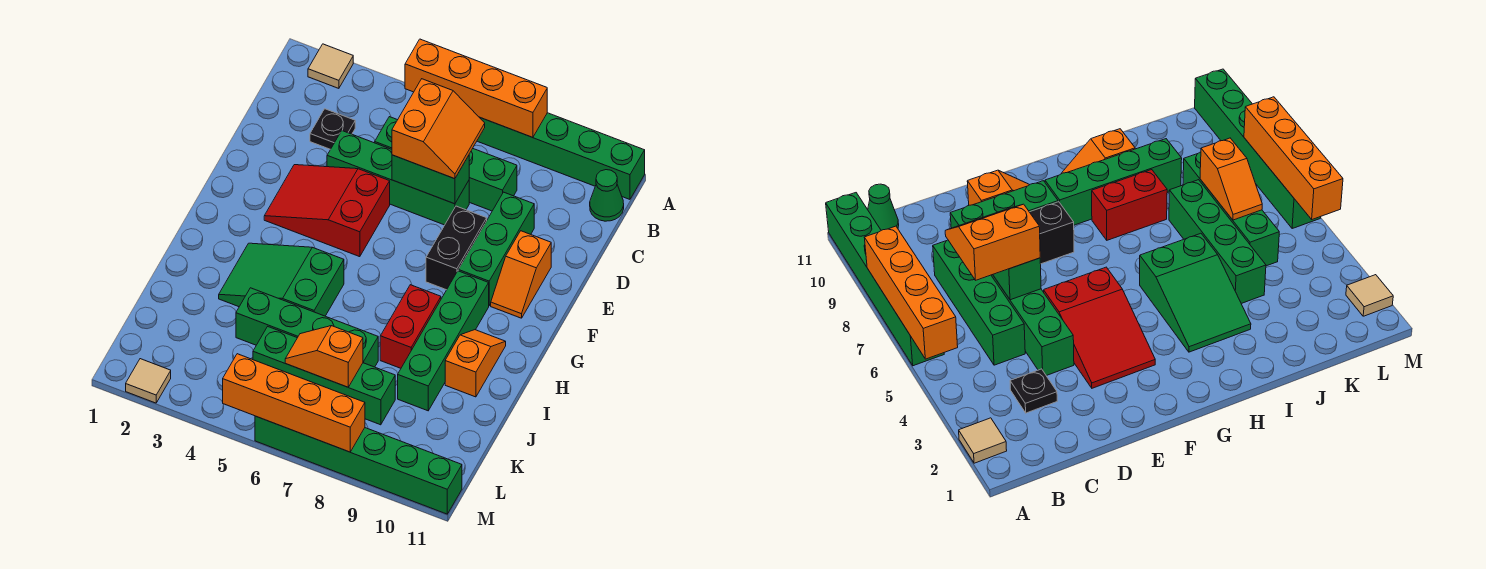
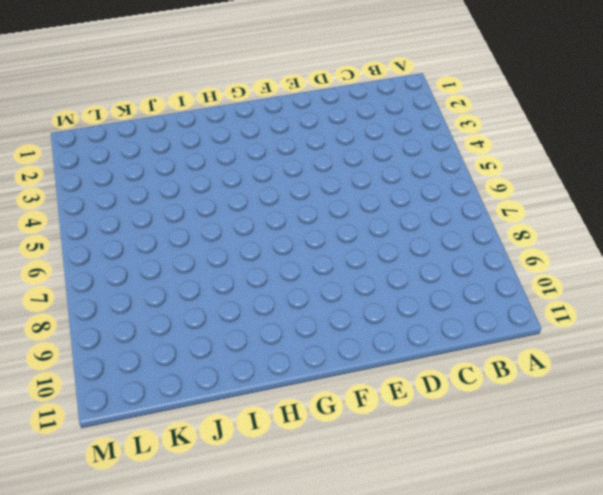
none -> tan tile A2 level 1
none -> green brick A6:A11 level 1
none -> green cone B11 level 1

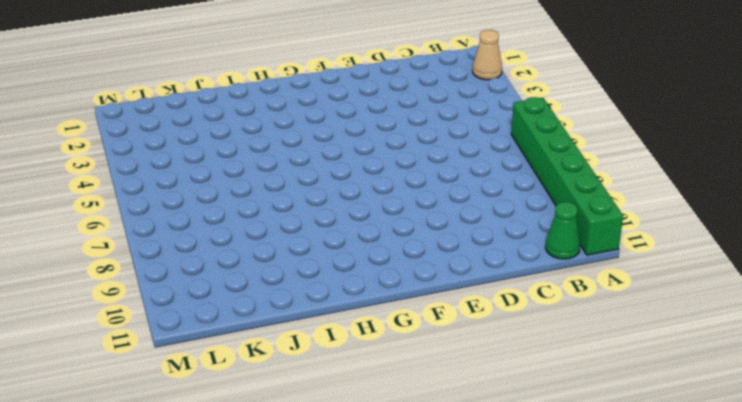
tan cone A2 level 1 -> tan tile A2 level 1
none -> black plate C3 level 1
none -> green brick C5:C8 level 1
none -> green brick D4:D7 level 1

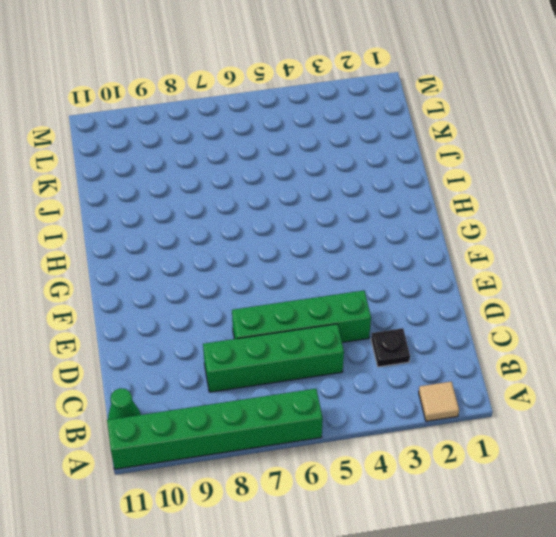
none -> green brick D9:F9 level 1
none -> red slope E3:F5 level 1 top 5
none -> black brick E8:F8 level 1

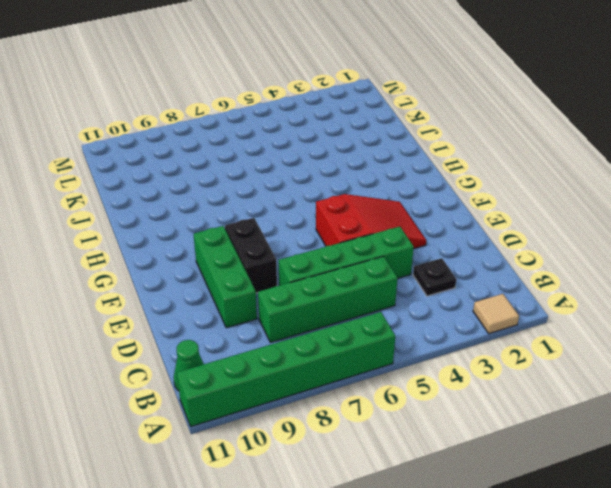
none -> orange slope E10:F10 level 1 top E
none -> green brick G9:J9 level 1
none -> green slope H3:I5 level 1 top 5

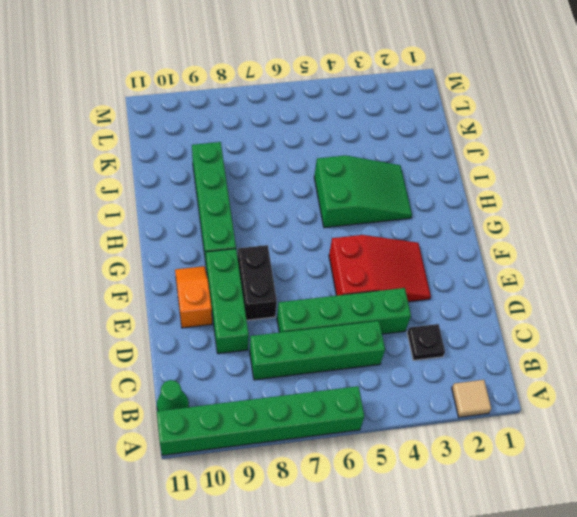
none -> red brick H8:I8 level 1
none -> orange slope H10:I10 level 1 top I
none -> green brick J4:J7 level 1

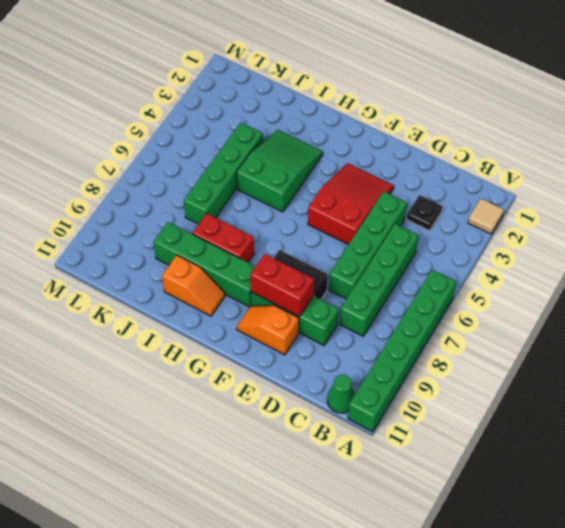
red brick E9:F9 level 2 -> none
none -> green brick K5:K8 level 1
none -> tan tile M2 level 1
none -> green brick M6:M11 level 1

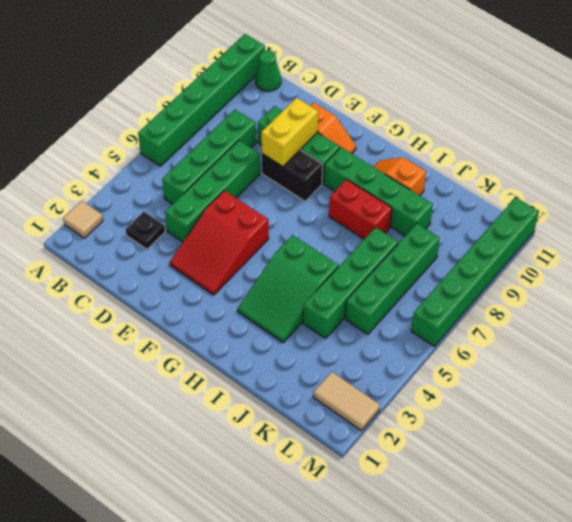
yellow brick E8:E9 level 2 -> none
tan tile L2:M2 level 1 -> tan tile M2 level 1
none -> orange brick A5:A8 level 2
none -> green brick D6:D7 level 2
none -> orange slope K6:K7 level 2 top 7

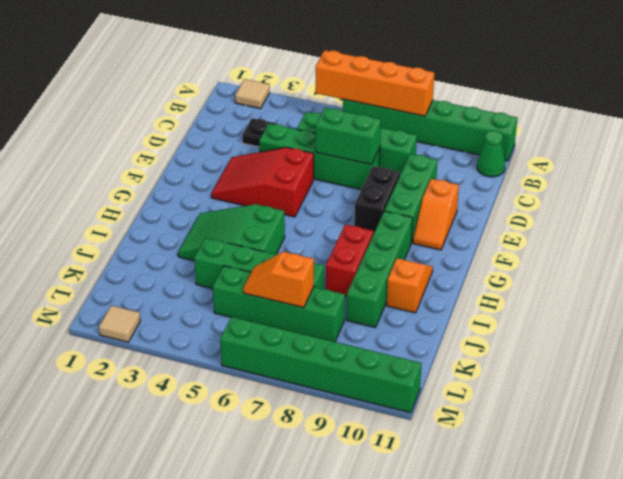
none -> orange brick M5:M8 level 2
none -> orange slope C6:D7 level 3 top 6

